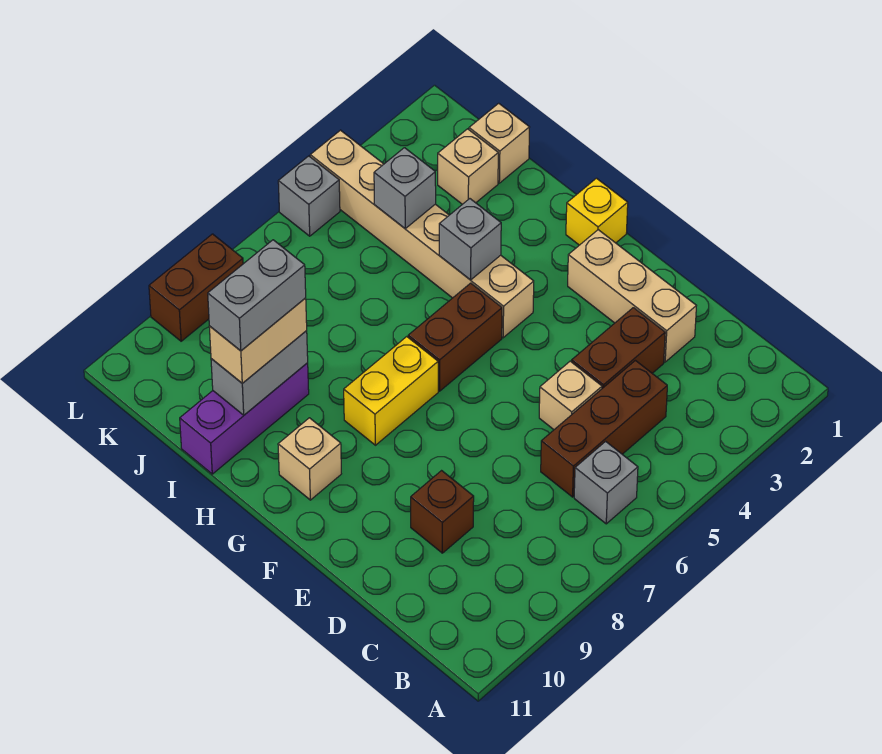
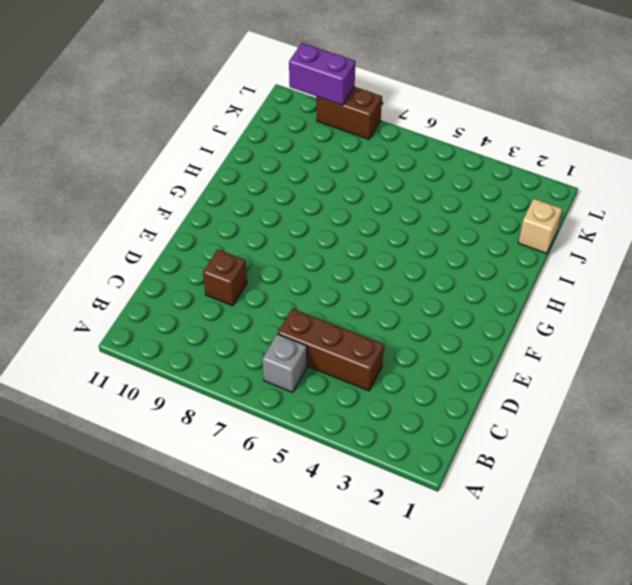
purple brick L9:L10 level 2 -> none
none -> tan brick D2:F2 level 1
none -> brown brick D3:D4 level 1
none -> tan brick D5 level 1

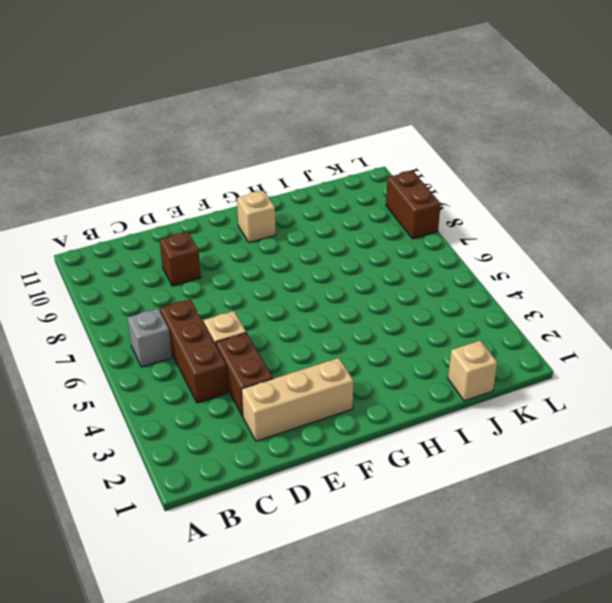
none -> yellow brick G1 level 1
none -> tan brick G4:L4 level 1
none -> brown brick G5:G6 level 1

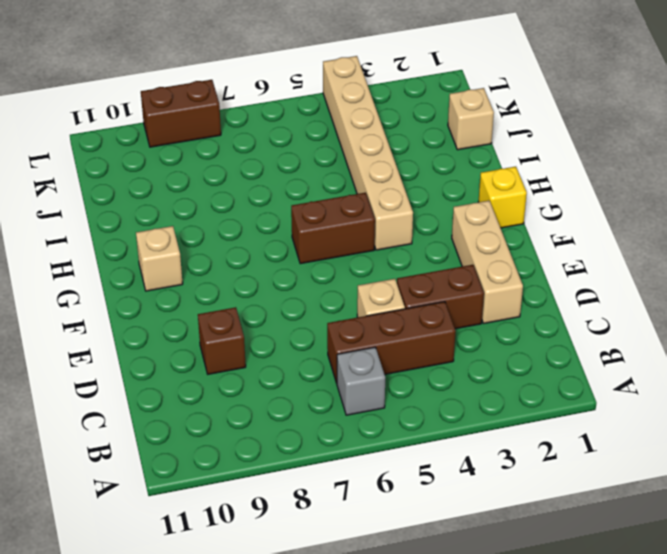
none -> yellow brick G7:G8 level 1
none -> purple brick I9:I11 level 1
none -> tan brick J2 level 1

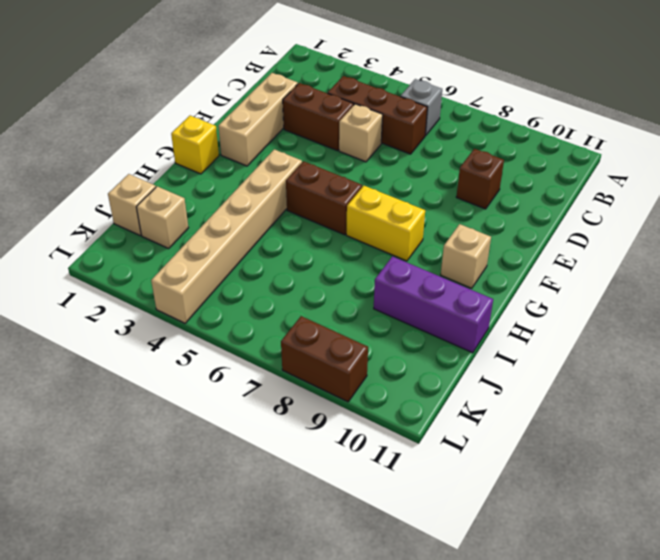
none -> grey brick L5 level 1
none -> grey brick H4 level 2
none -> grey brick I9:I10 level 2

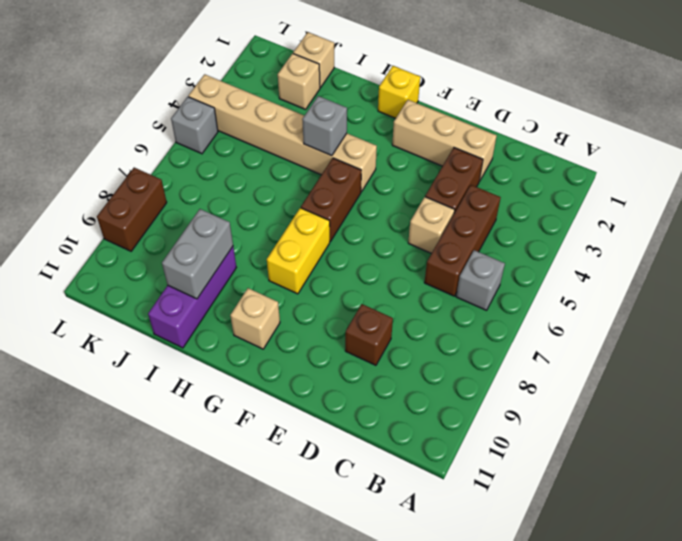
none -> grey brick J4 level 2
none -> tan brick I9:I10 level 3
none -> grey brick I9:I10 level 4

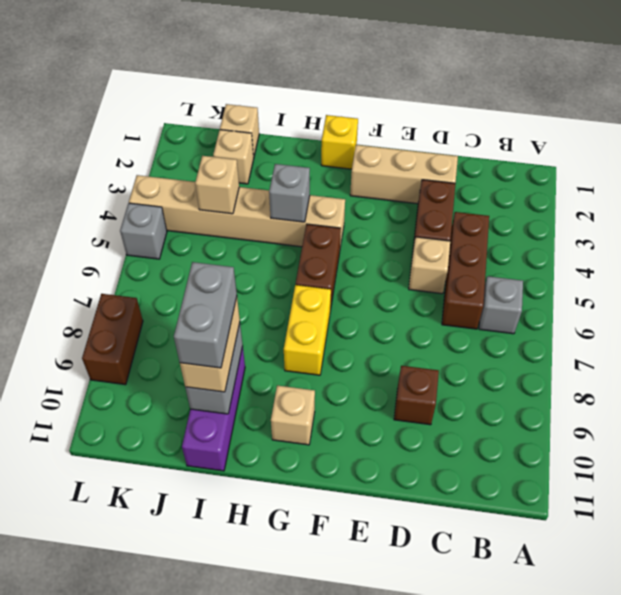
tan brick J4 level 2 -> grey brick J4 level 2

